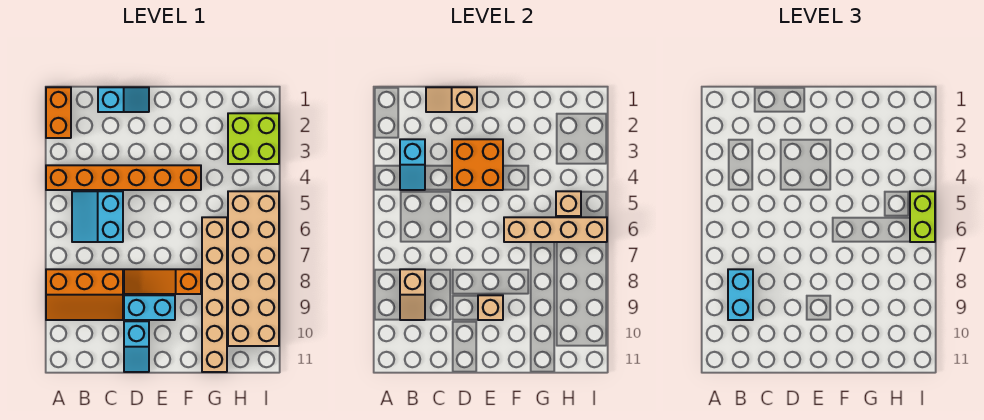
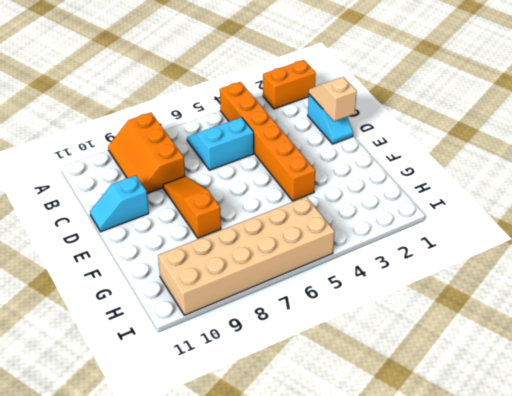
none -> cyan brick D9:E9 level 1
none -> tan brick G6:G11 level 1
none -> lime brick H2:I3 level 1

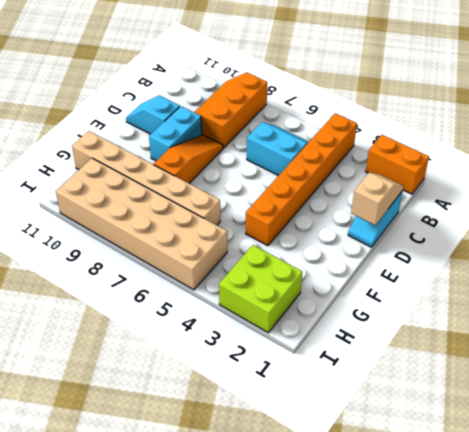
none -> cyan slope B3:B4 level 2 top 3
none -> tan slope B8:B9 level 2 top 8
none -> orange brick D3:E4 level 2

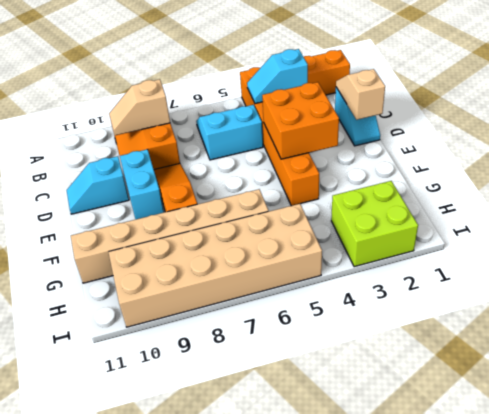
none -> tan brick E9 level 2
none -> tan brick F6:I6 level 2
none -> tan brick H5 level 2

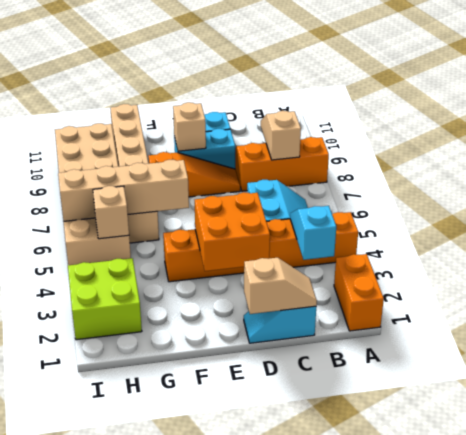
none -> cyan brick B8:B9 level 3
none -> lime brick I5:I6 level 3

